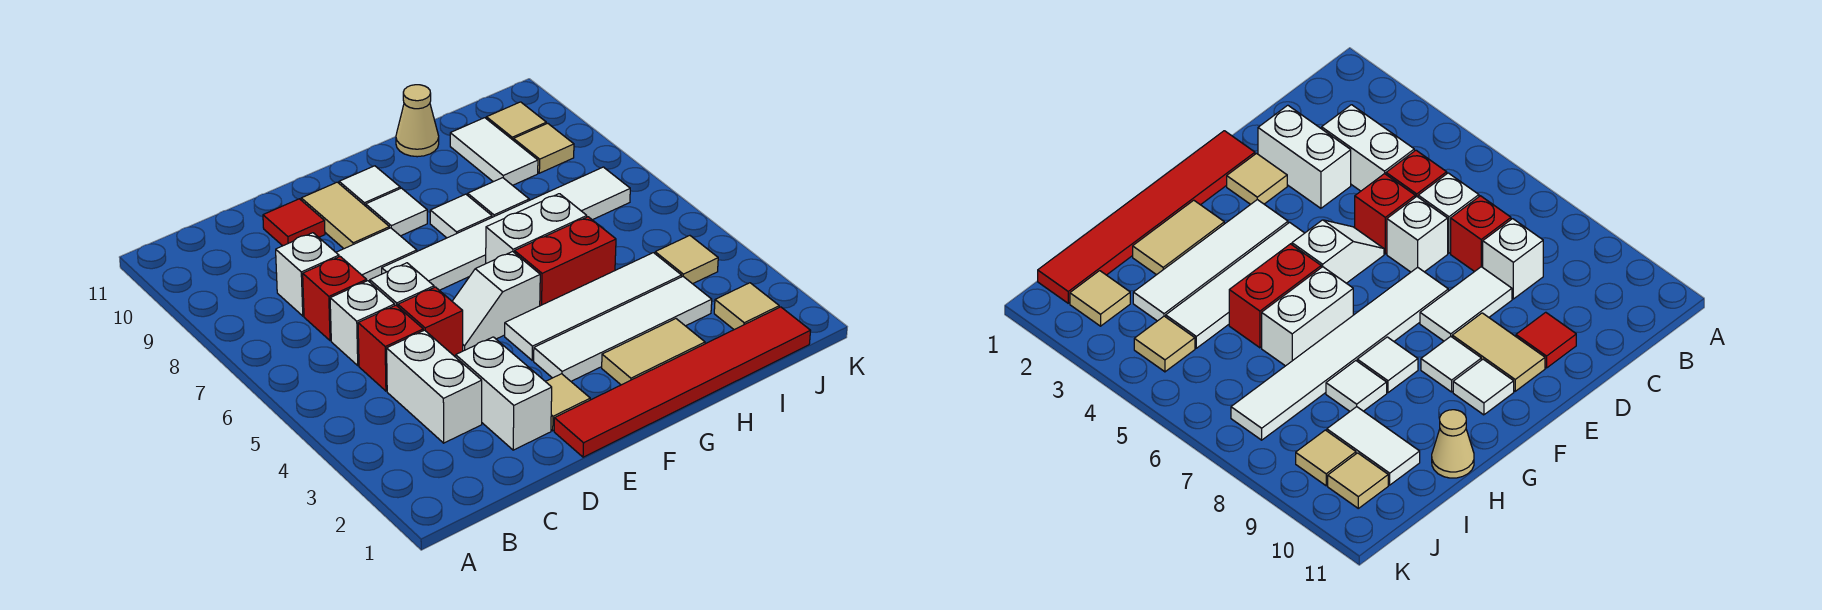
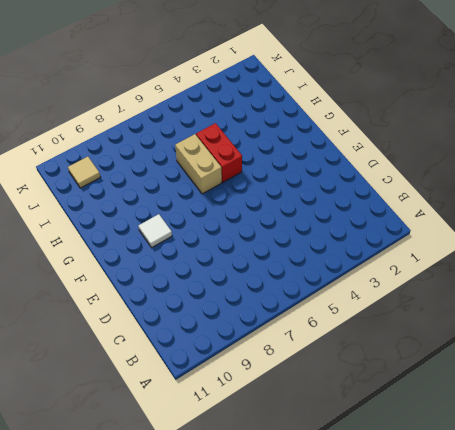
tan brick G6:H6 level 1 -> white brick G6:H6 level 1
none -> white brick C3:C4 level 1
none -> red brick C5 level 1
none -> white brick C6 level 1
none -> red brick C7 level 1

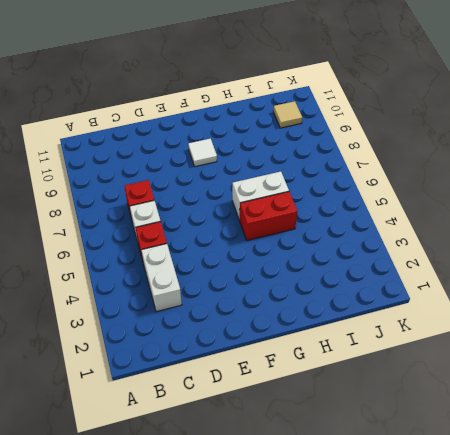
none -> white brick C8 level 1
none -> white brick D2:D3 level 1
none -> red brick D5 level 1
none -> white brick D6 level 1

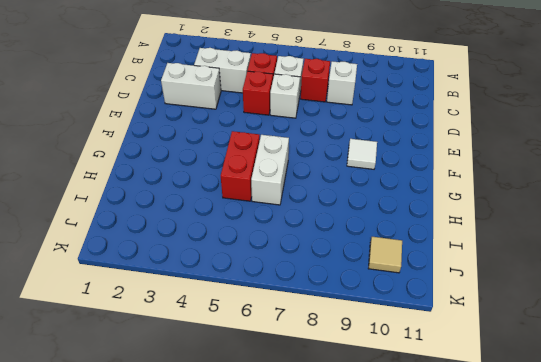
none -> white tile D8:E8 level 1
none -> red tile D10 level 1
none -> red tile E1:J1 level 1
none -> tan tile E2 level 1

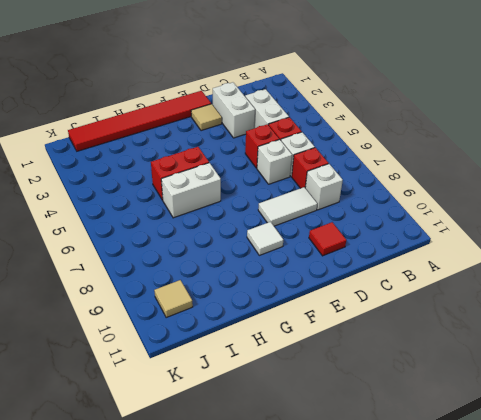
none -> white slope E5:F5 level 1 top F
none -> white tile E7:J7 level 1
none -> tan tile E9:E10 level 1
none -> white tile F3:I3 level 1

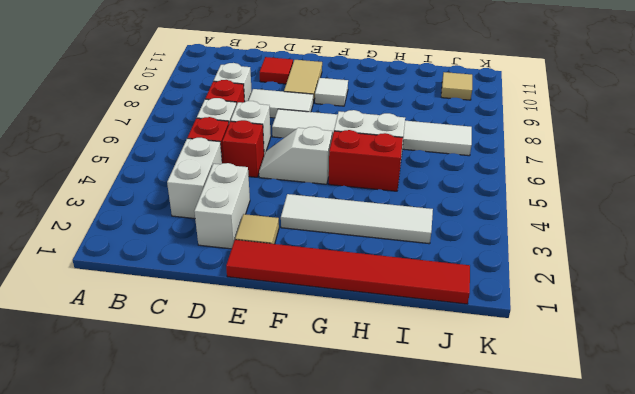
none -> white tile F4:I4 level 1
none -> white tile F10 level 1
none -> tan tile G2:H2 level 1
none -> white tile G8 level 1

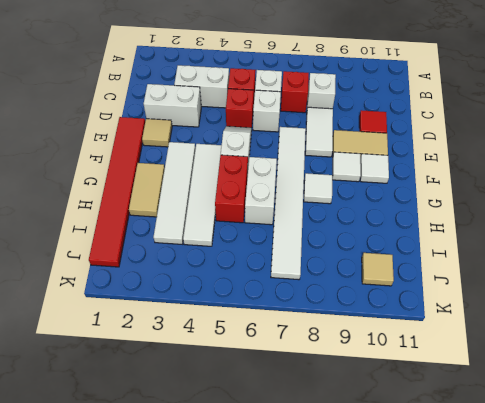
none -> white tile H8 level 1
none -> tan cone H11 level 1
none -> white tile I9:I10 level 1
none -> tan tile J2 level 1

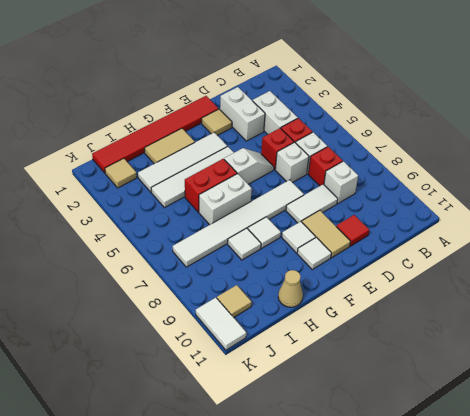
white tile K10:K11 level 1 -> white tile I9:I10 level 1
none -> tan tile J4 level 1
none -> tan tile J9 level 1

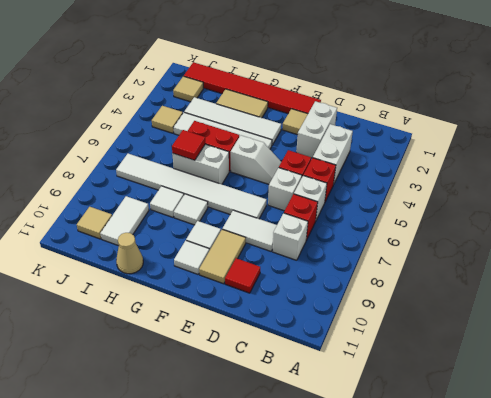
red tile H6 level 2 -> none
none -> tan tile J9 level 1

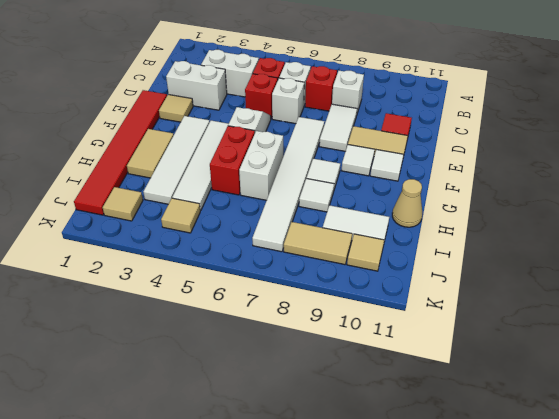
tan tile J8:J9 level 1 -> tan tile J9 level 1

